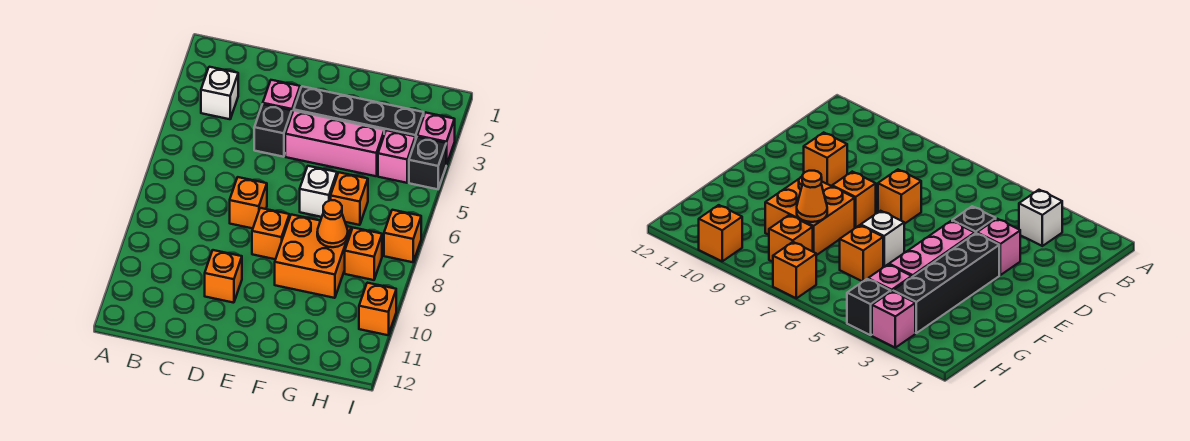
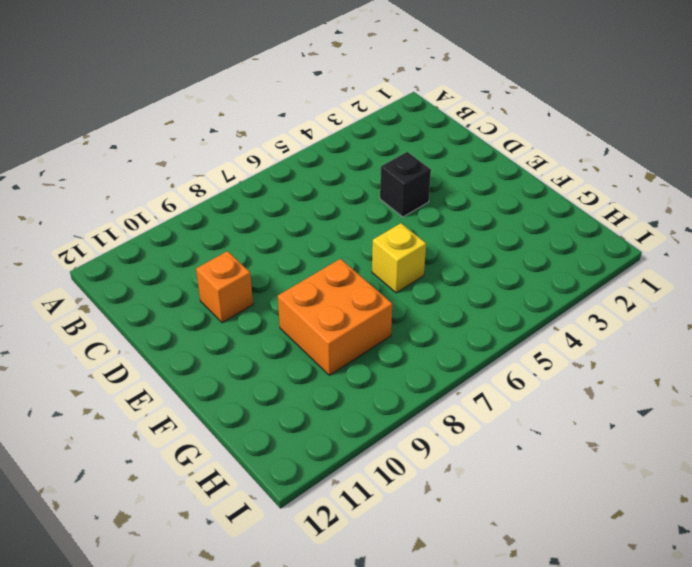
yellow brick F6 level 1 -> white brick F6 level 1
none -> white brick B3 level 1
none -> pink brick D3 level 1
none -> orange brick D7 level 1

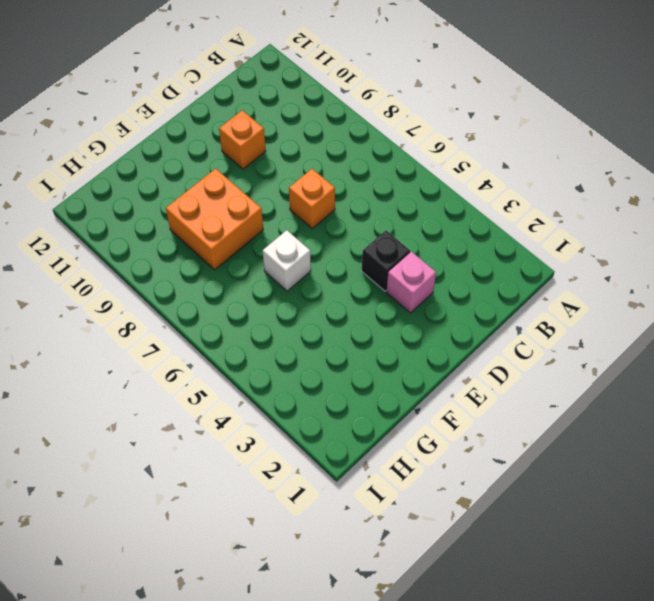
none -> white brick B3 level 1
none -> black brick E3:H3 level 1
none -> pink brick E4:G4 level 1

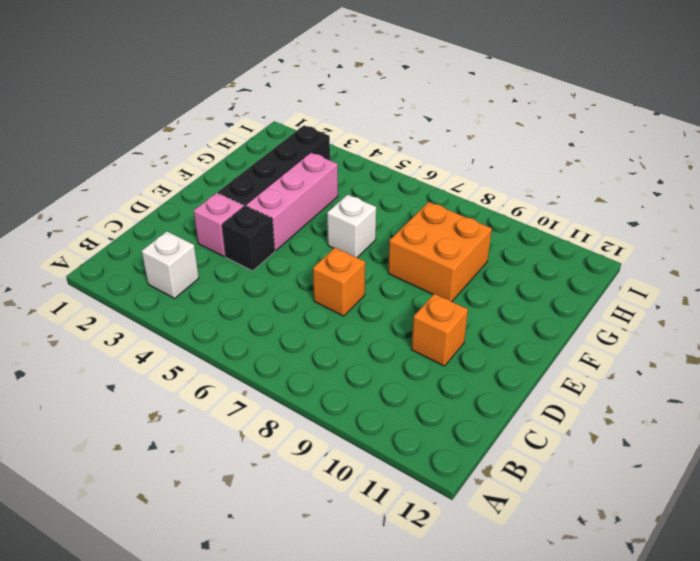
none -> orange brick E8 level 1
none -> orange brick G6 level 1
none -> pink brick H4 level 1

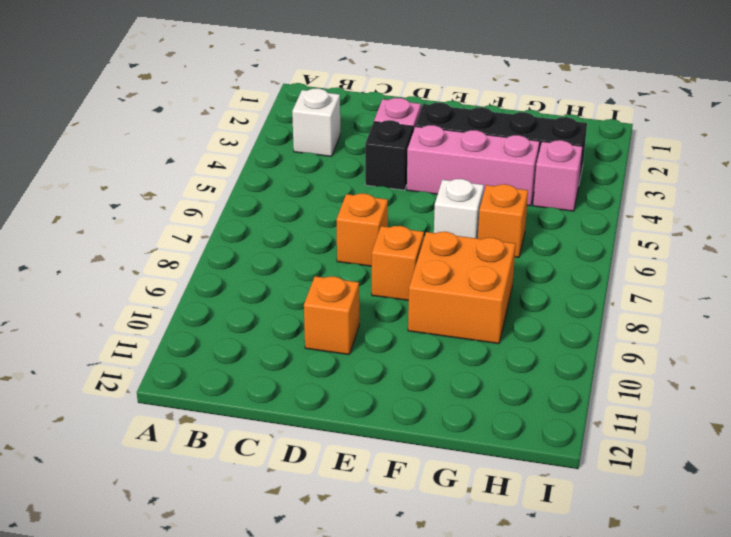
none -> orange brick H8 level 1
none -> pink brick I3 level 1
none -> black brick I4 level 1

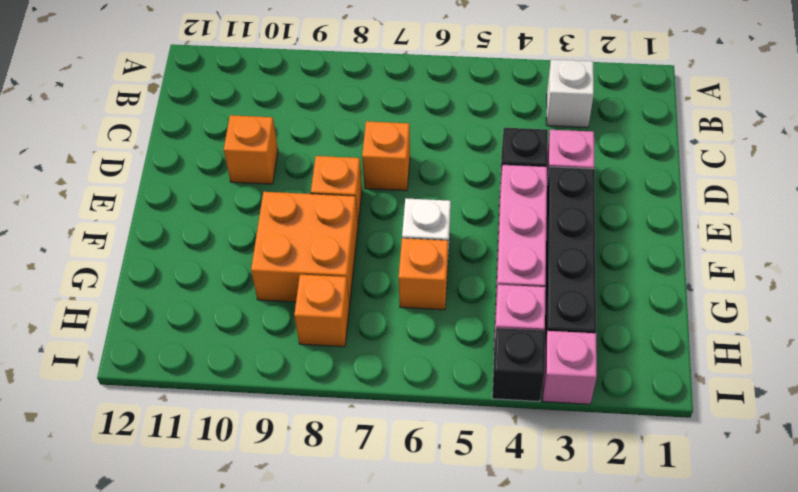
none -> orange brick I7 level 1
none -> orange brick I10 level 1
none -> orange cone G8 level 2

